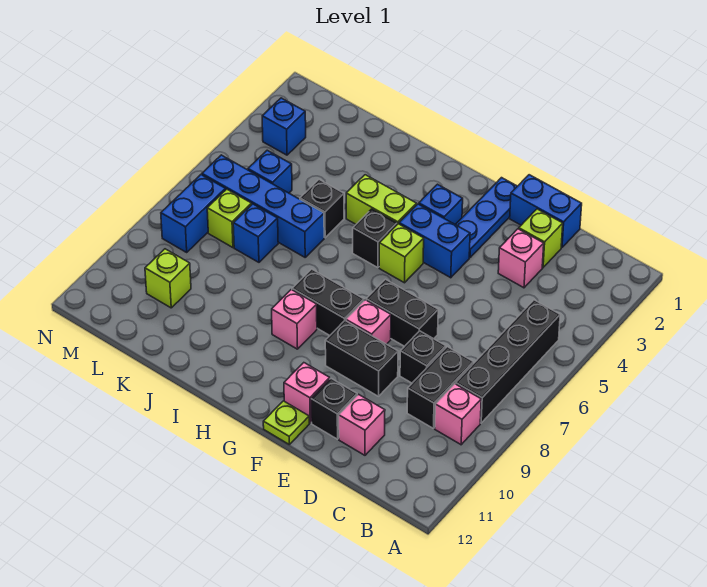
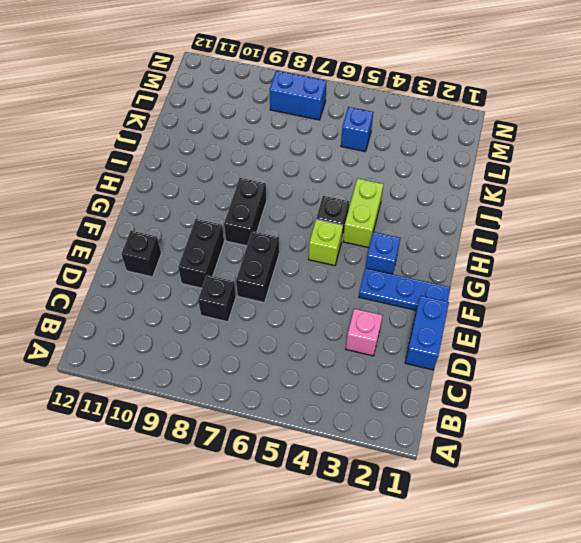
none -> black brick B5:B8 level 1
none -> pink brick B9 level 1
none -> black brick C8:C9 level 1
none -> lime brick D2 level 1

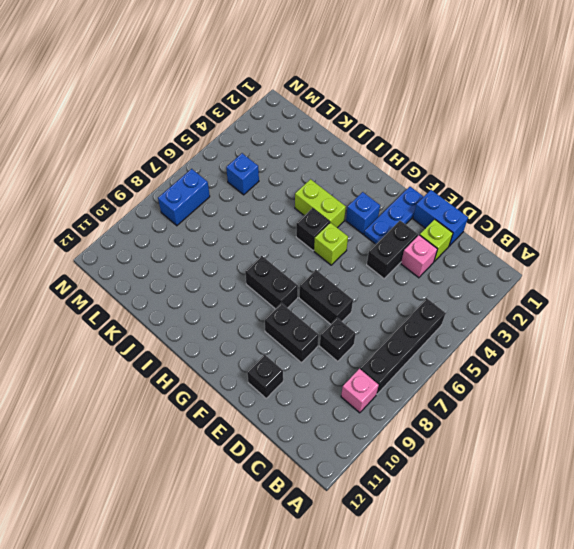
black brick E3:E4 level 1 -> black brick C8:C9 level 1
none -> pink brick D11 level 1
none -> blue brick F4:G4 level 1
none -> pink brick F8 level 1
none -> pink brick F11 level 1

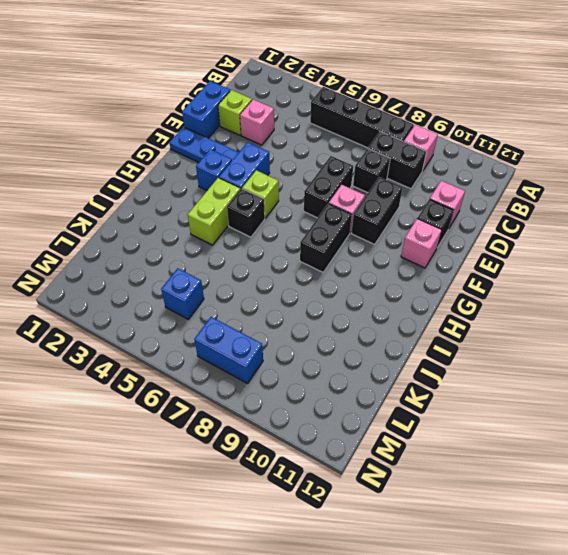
none -> lime plate F12 level 1
none -> pink brick H9 level 1
none -> black brick J5 level 1
none -> blue brick J6:M6 level 1

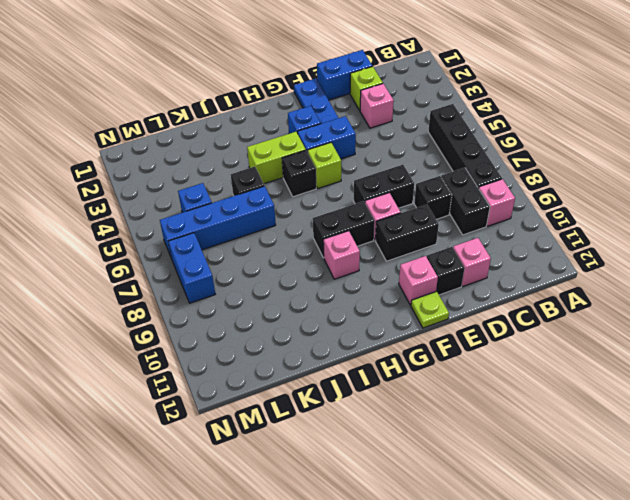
none -> blue brick K7 level 1
none -> lime brick L7 level 1
none -> lime brick L10 level 1
none -> blue brick M3 level 1

